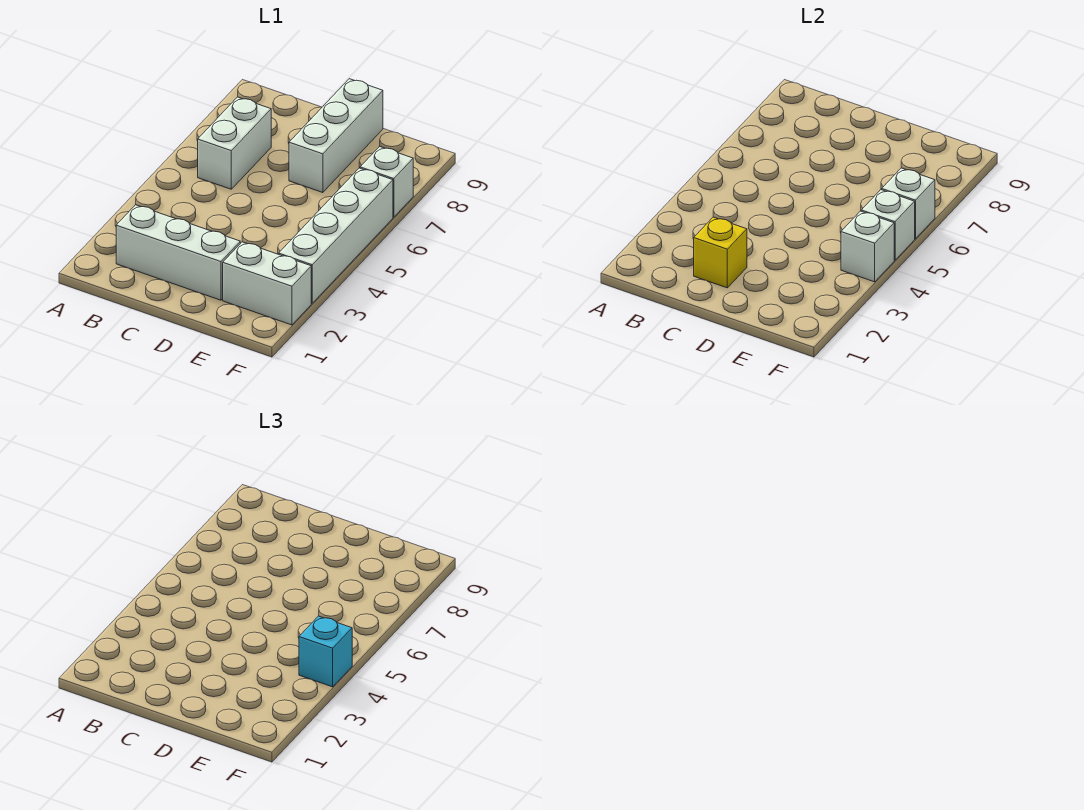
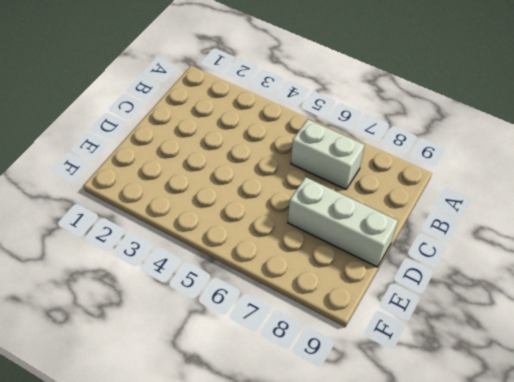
none -> white brick B2:D2 level 1
none -> white brick E2:F2 level 1

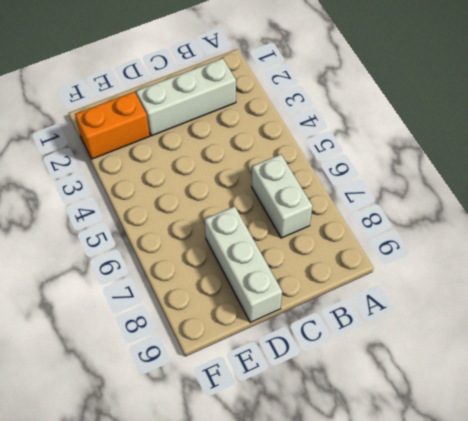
orange brick E2:F2 level 1 -> white brick E2:F2 level 1
none -> white brick F3:F6 level 1
none -> white brick F7 level 1

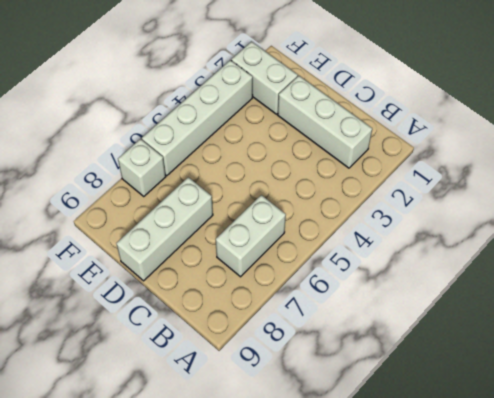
none -> yellow brick C2 level 2
none -> white brick F4 level 2

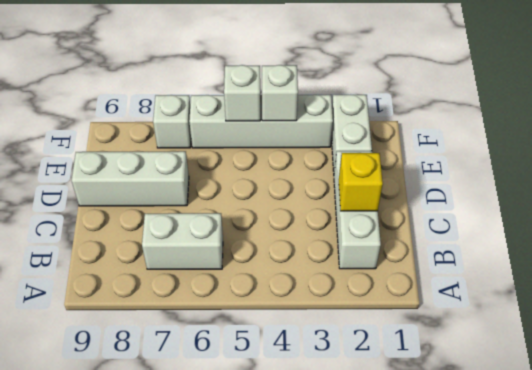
none -> white brick F6 level 2
none -> cyan brick F4 level 3

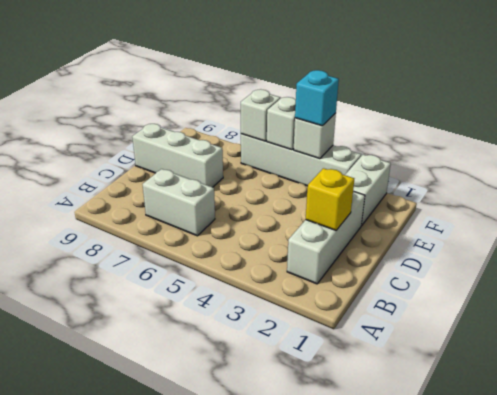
none -> white brick F7 level 1

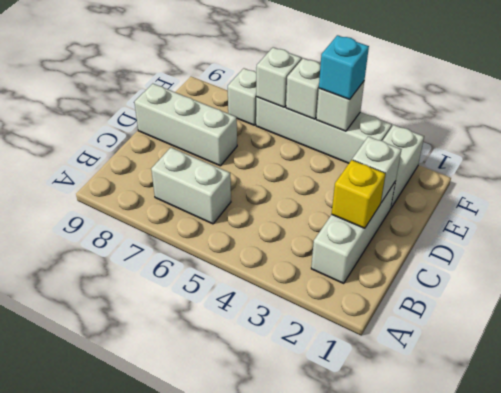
white brick D2 level 2 -> none

